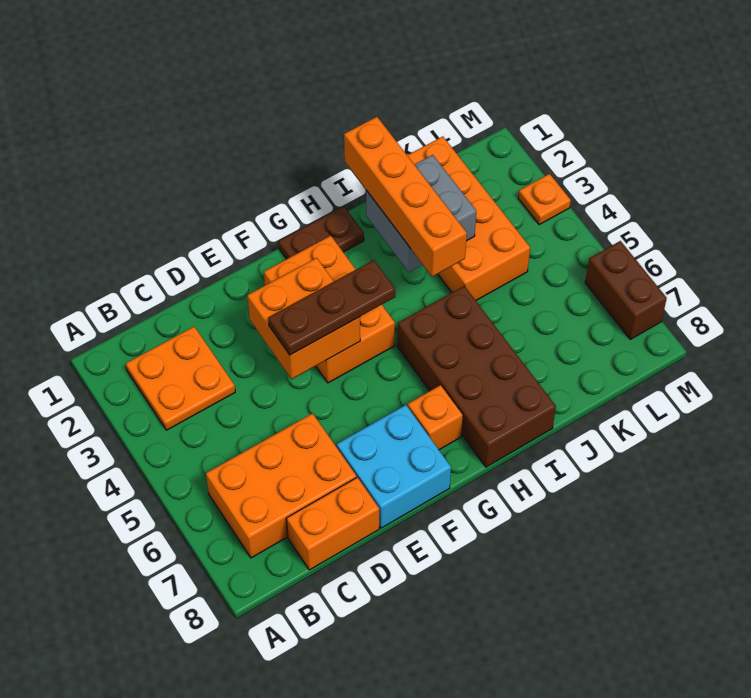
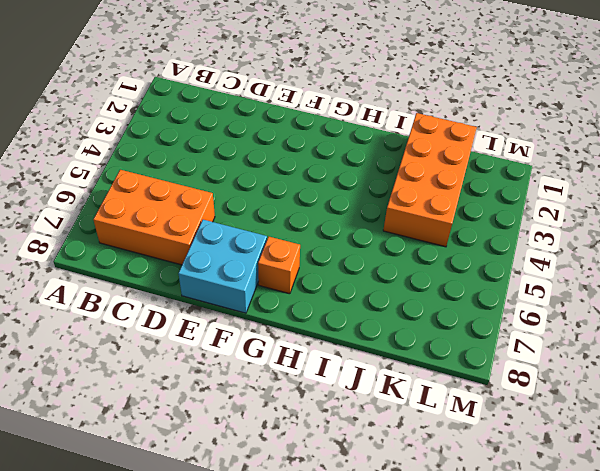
none -> orange plate B2:C3 level 1
none -> orange brick C8:D8 level 1
none -> orange brick F2:G4 level 1

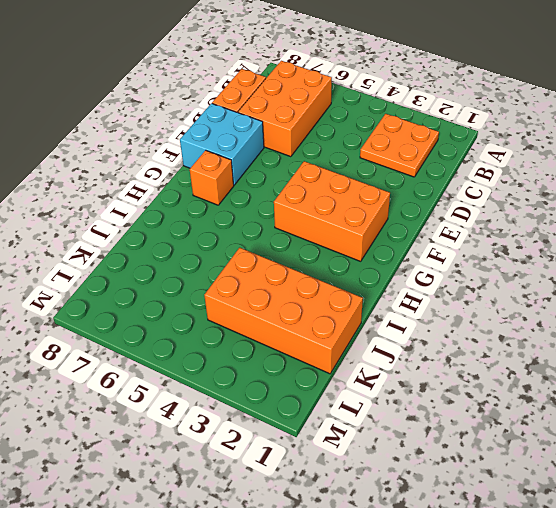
none -> brown plate G1:H1 level 1
none -> brown brick H5:I8 level 1
none -> orange plate M3 level 1

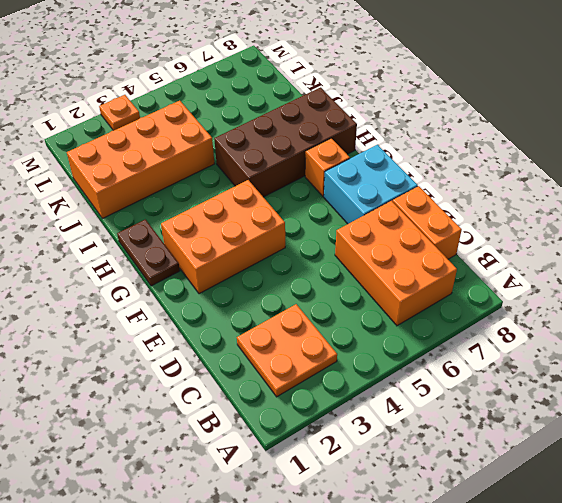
none -> brown brick M6:M7 level 1
none -> orange brick E3:F4 level 2
none -> grey brick I2:J3 level 2

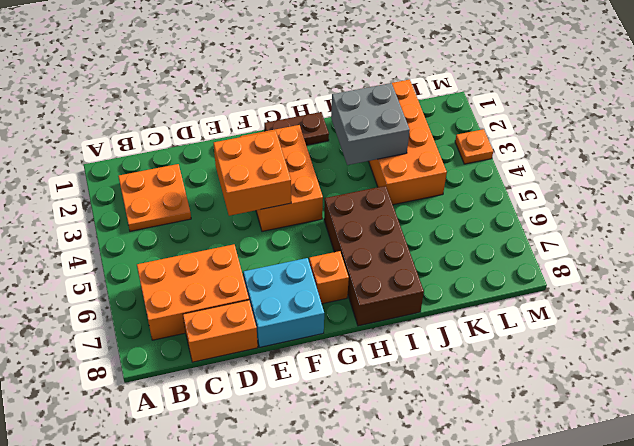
none -> brown brick M6:M7 level 1
none -> brown plate E4:G4 level 3
none -> orange brick I1:I4 level 3

